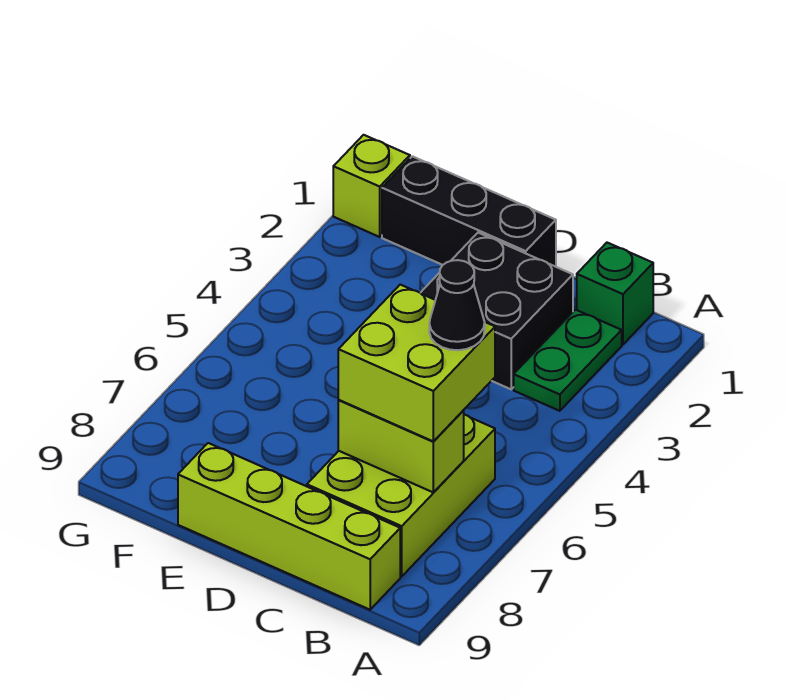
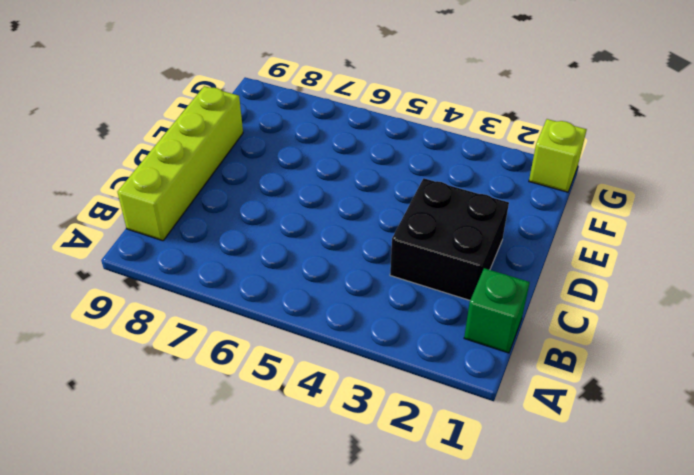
none -> green plate B2:B3 level 1
none -> lime brick B6:C8 level 1

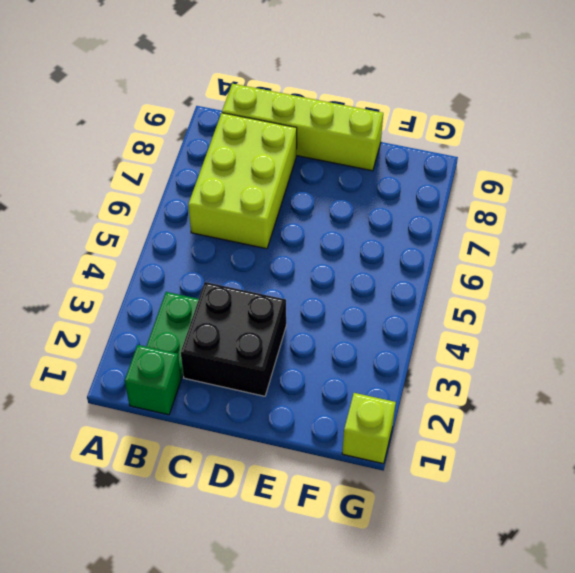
none -> black brick D1:F1 level 1
none -> lime brick B7:C7 level 2

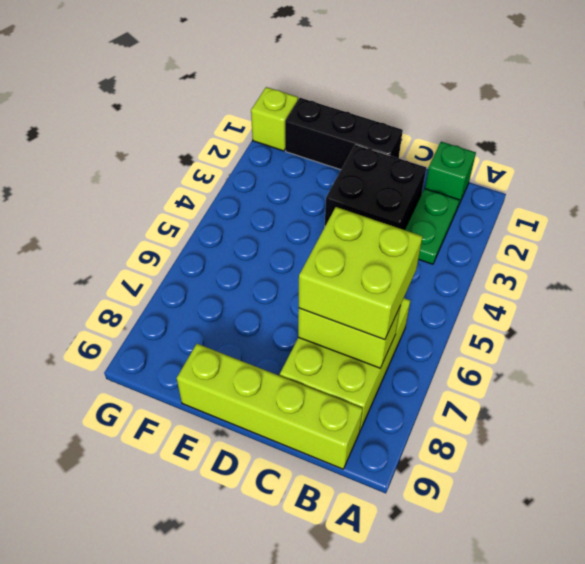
none -> black cone B6 level 4

